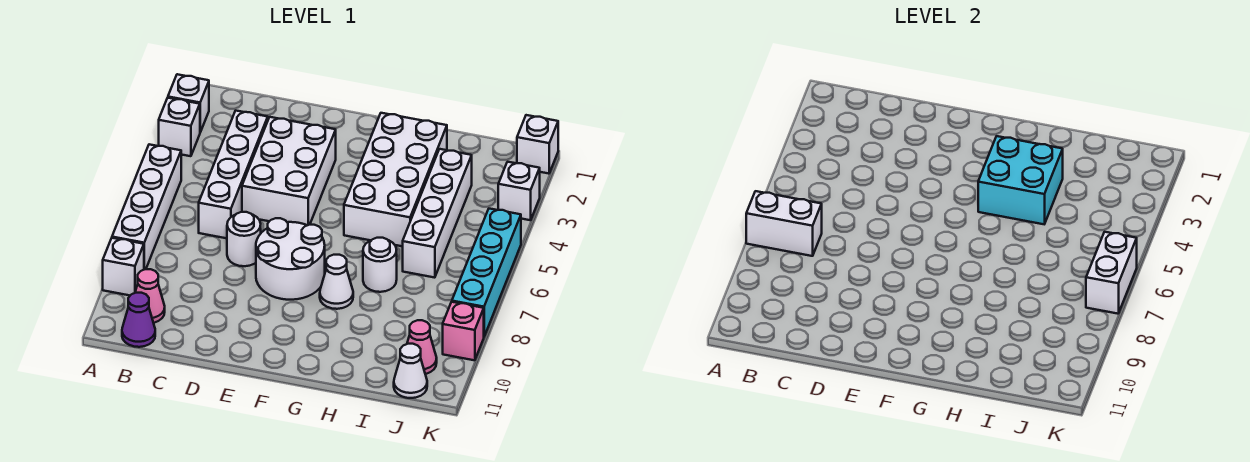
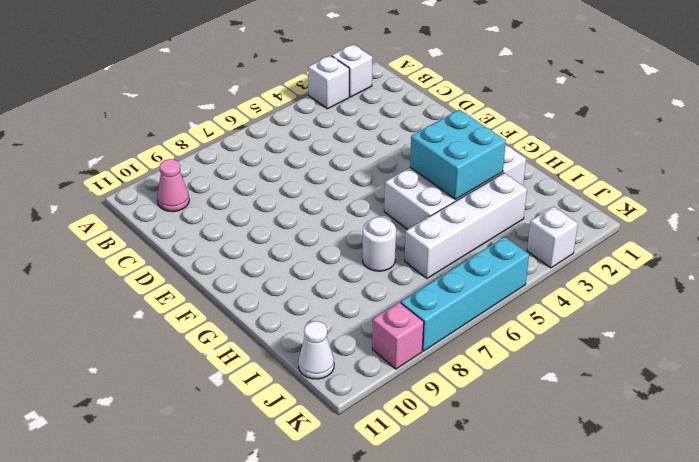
none -> white brick A5:A8 level 1
none -> white brick A9 level 1
none -> purple cone B11 level 1

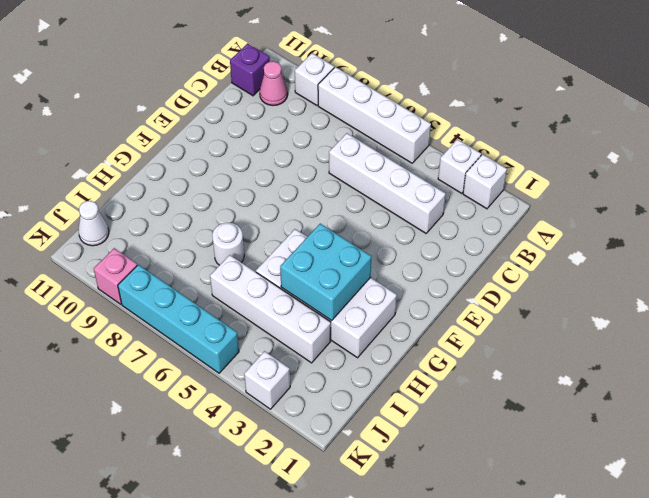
purple brick B11 level 1 -> purple cone B11 level 1
none -> white brick D3:E5 level 1
none -> white round brick D7 level 1
none -> white round brick E7:F8 level 1

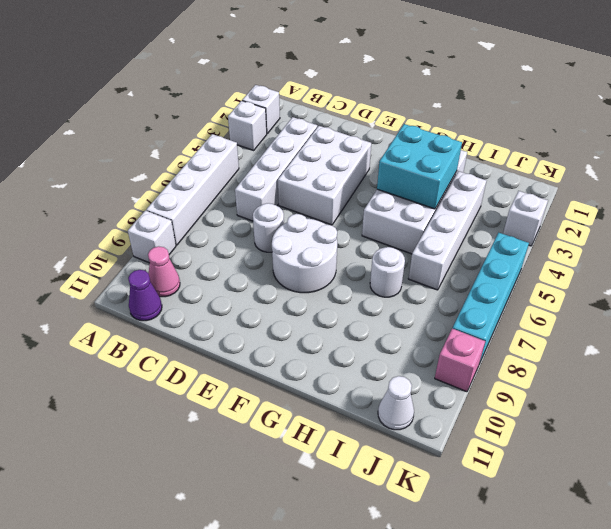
none -> white cone G8 level 1
none -> pink cone J10 level 1
none -> white brick K1 level 1

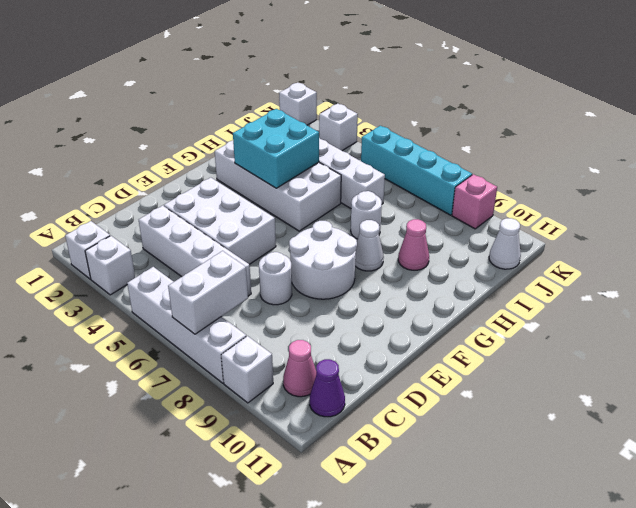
pink cone H9 level 1 -> pink cone J10 level 1
none -> white brick K6:K7 level 2

